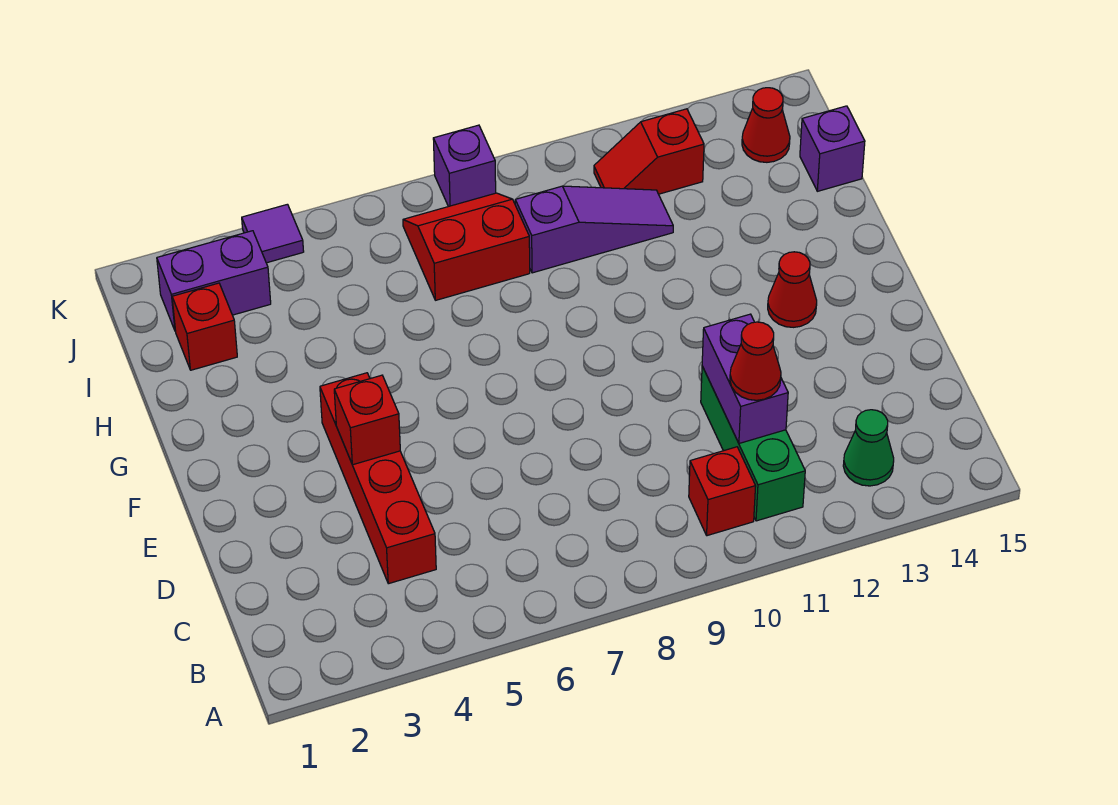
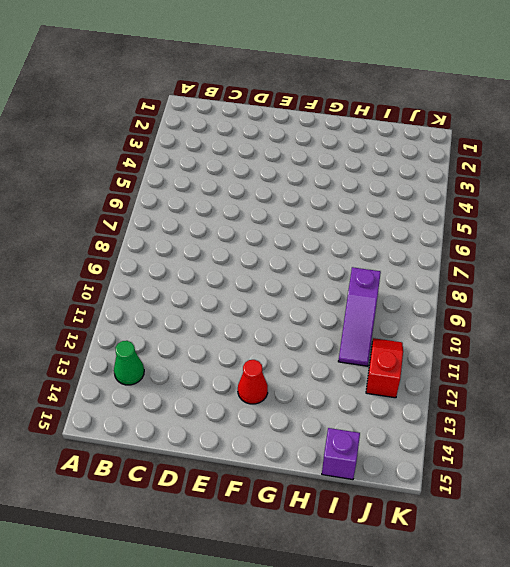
none -> red brick B10 level 1
none -> green brick B11:D11 level 1
none -> red brick C4:F4 level 1

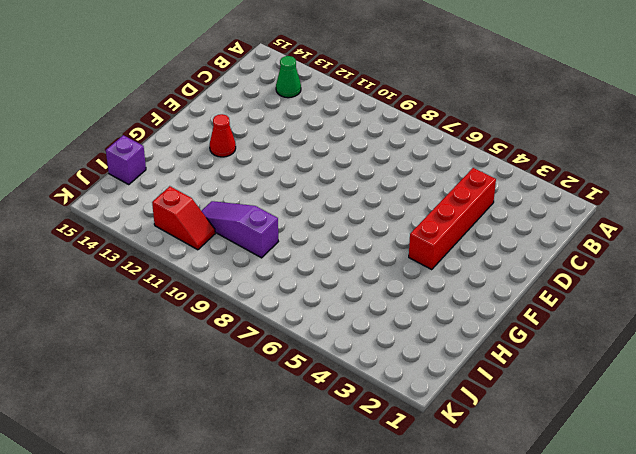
none -> red brick B10 level 1
none -> green brick B11:D11 level 1
none -> red brick I2 level 1

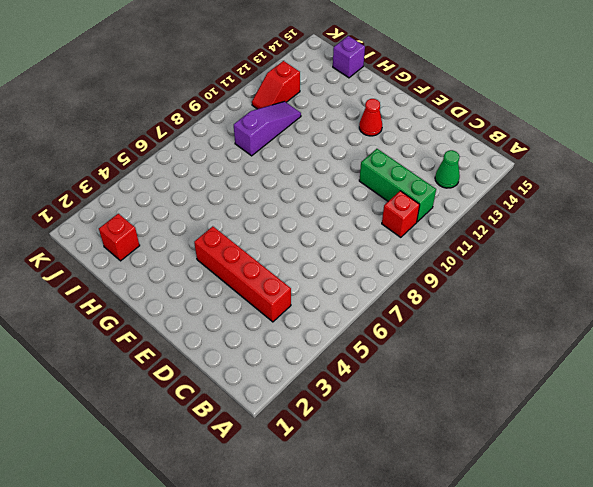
none -> red slope I7:J8 level 1 top I
none -> purple brick J2:J3 level 1
none -> red cone J14 level 1

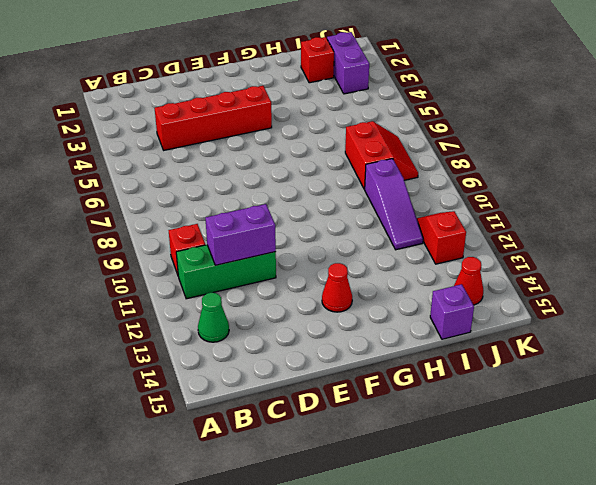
none -> purple tile K4 level 1
none -> purple brick K8 level 1
none -> red brick E4 level 2

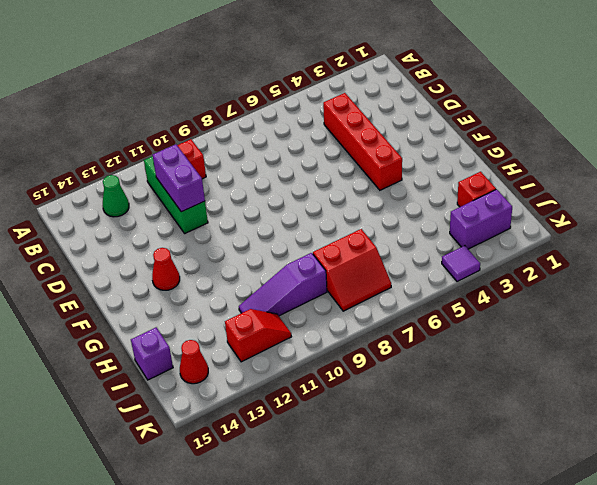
none -> purple brick K8 level 1
none -> red brick E4 level 2
none -> red cone C11 level 3

